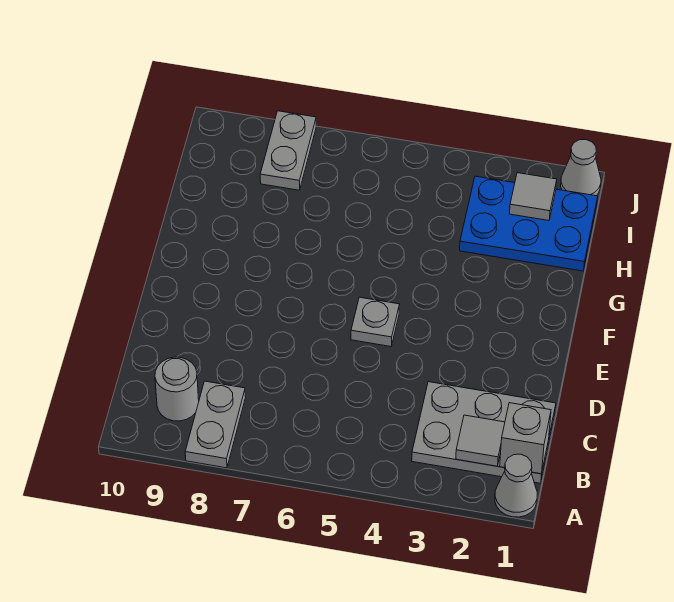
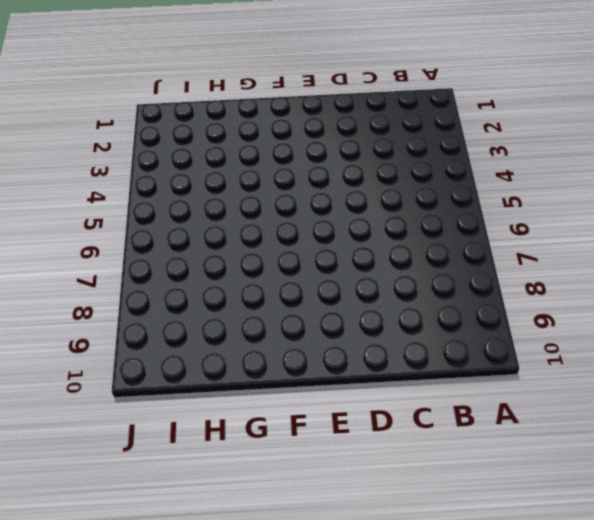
none -> grey cone A1 level 1
none -> grey plate A8:B8 level 1

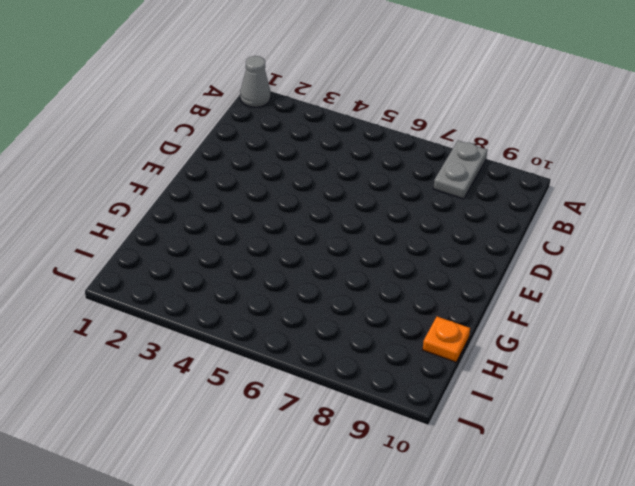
orange plate H10 level 1 -> none
none -> grey plate B1:C3 level 1
none -> grey round brick B9 level 1

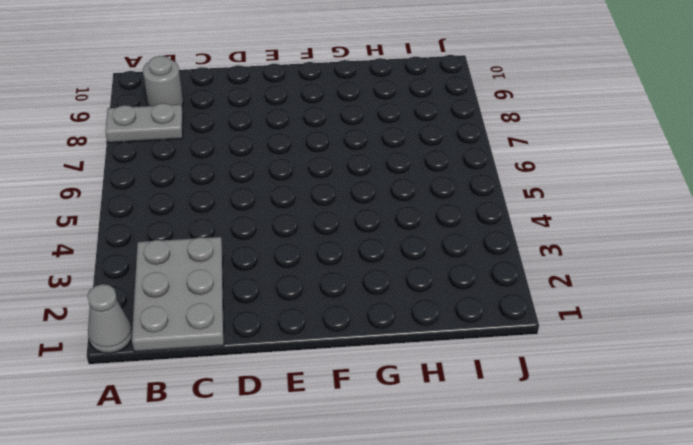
none -> grey plate E5 level 1
none -> blue plate H1:I3 level 1

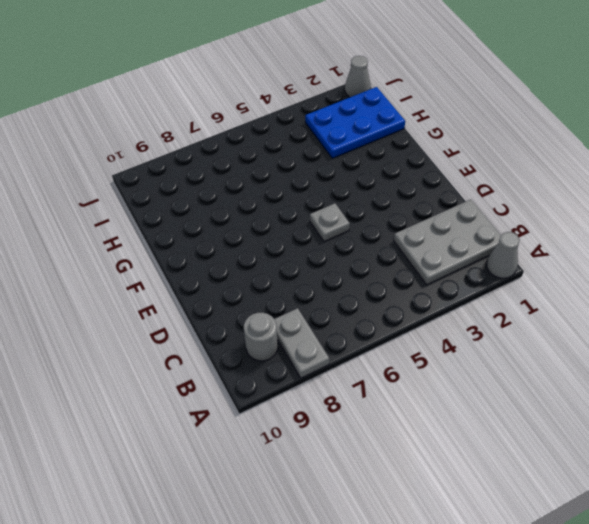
none -> grey plate I8:J8 level 1
none -> grey brick B1 level 2

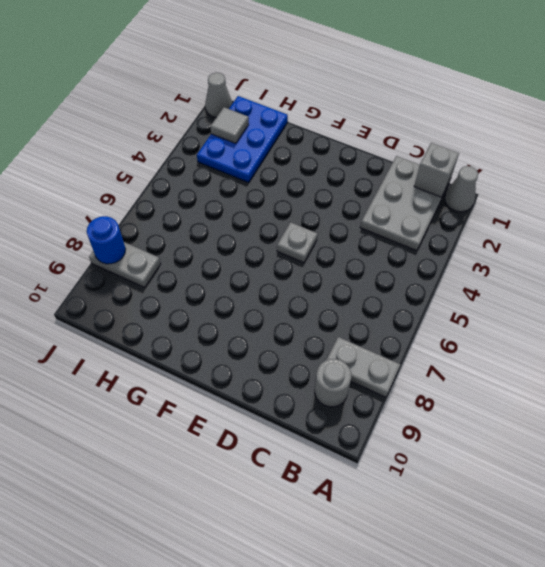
blue round brick J8 level 2 -> none
none -> grey tile B2 level 2

